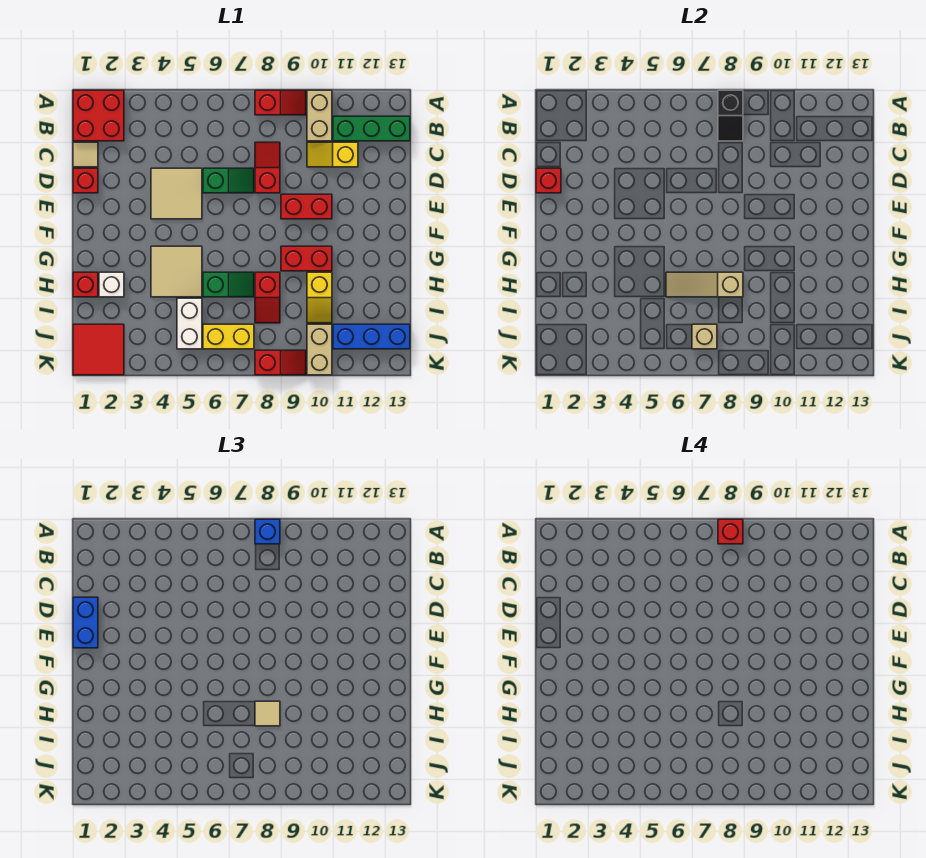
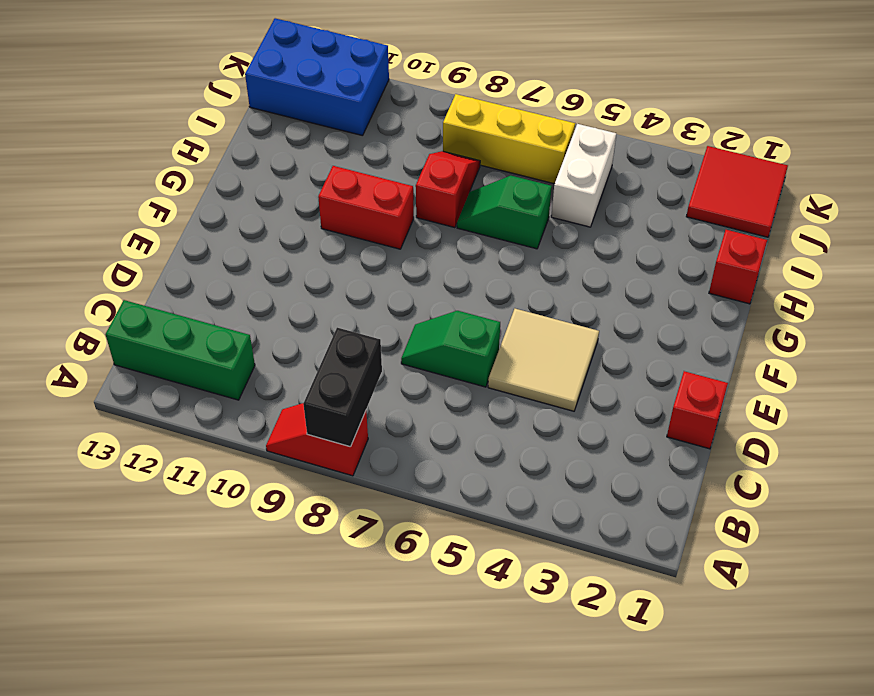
black brick A8:B8 level 2 -> black slope A8:B8 level 2 top A
yellow brick J6:J8 level 1 -> yellow brick J6:J7 level 1
blue brick J11:K13 level 1 -> blue brick J11:J13 level 1
none -> red brick A1:B2 level 1
none -> tan brick A10:B10 level 1
none -> tan tile C1 level 1
none -> red slope C8:D8 level 1 top D

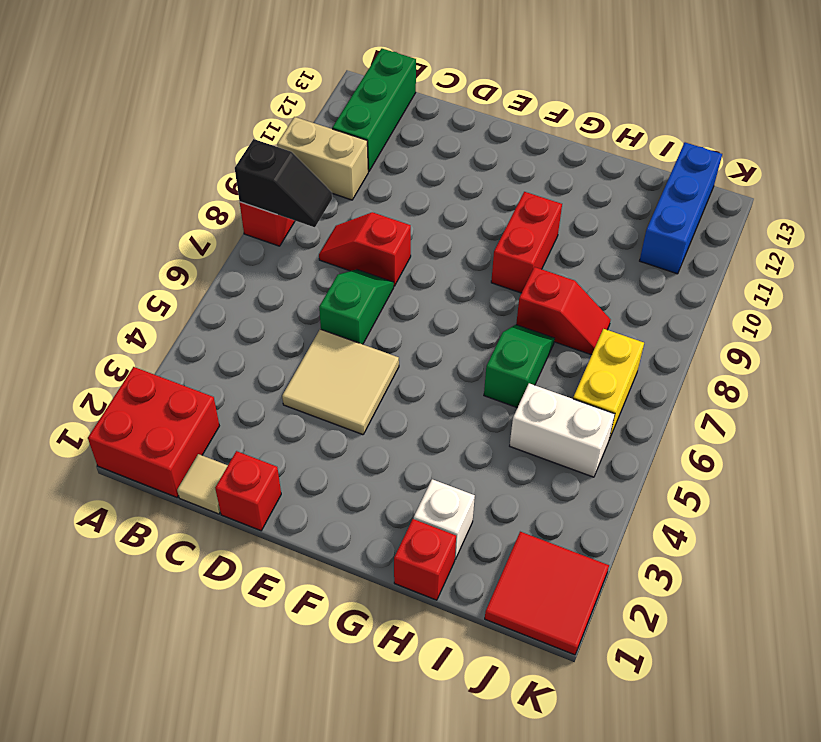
none -> yellow slope C10:C11 level 1 top 11
none -> red brick E9:E10 level 1
none -> tan tile G4:H5 level 1
none -> yellow slope H10:I10 level 1 top H

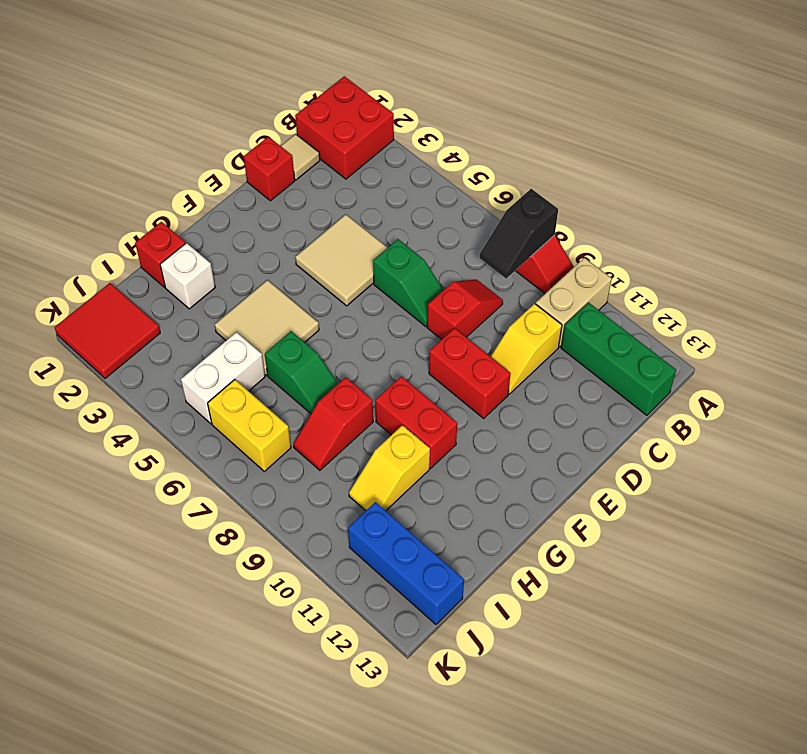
yellow slope C10:D10 level 1 top C -> yellow slope C10:C11 level 1 top 11
none -> tan brick J10:K10 level 1
none -> red slope K8:K9 level 1 top 8
none -> red brick D1 level 2
none -> tan slope H6:H8 level 2 top 8

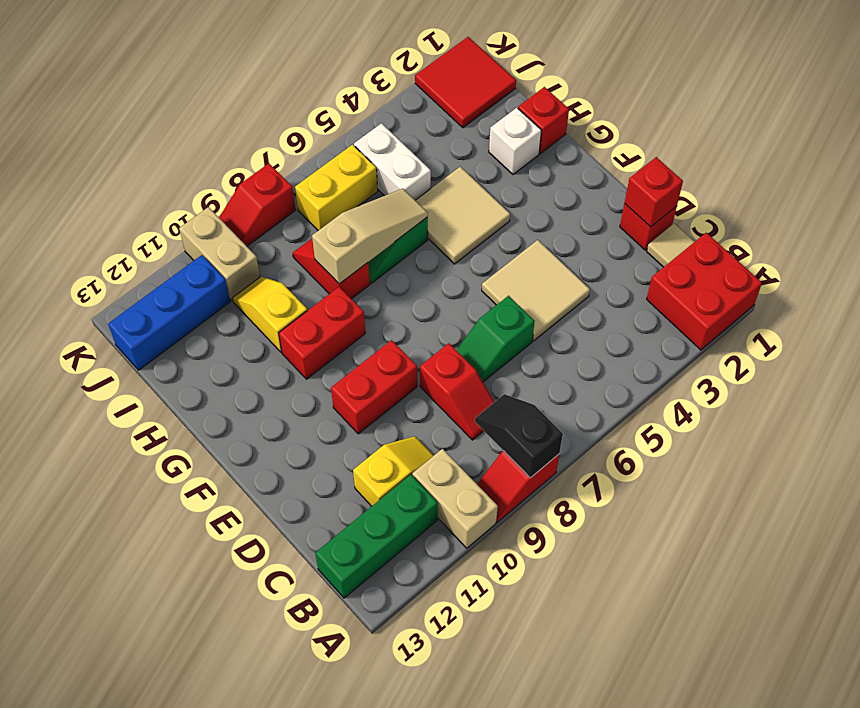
none -> tan brick J7 level 2
none -> blue brick A8 level 3
none -> blue brick D1:E1 level 3
none -> tan tile H8 level 3

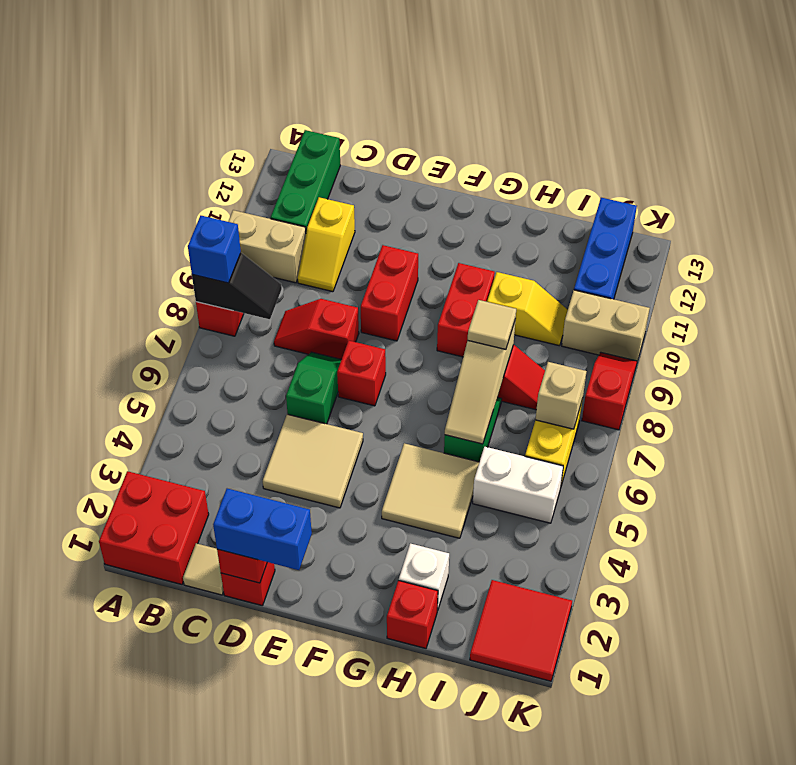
red brick E7 level 1 -> red brick A8 level 4

